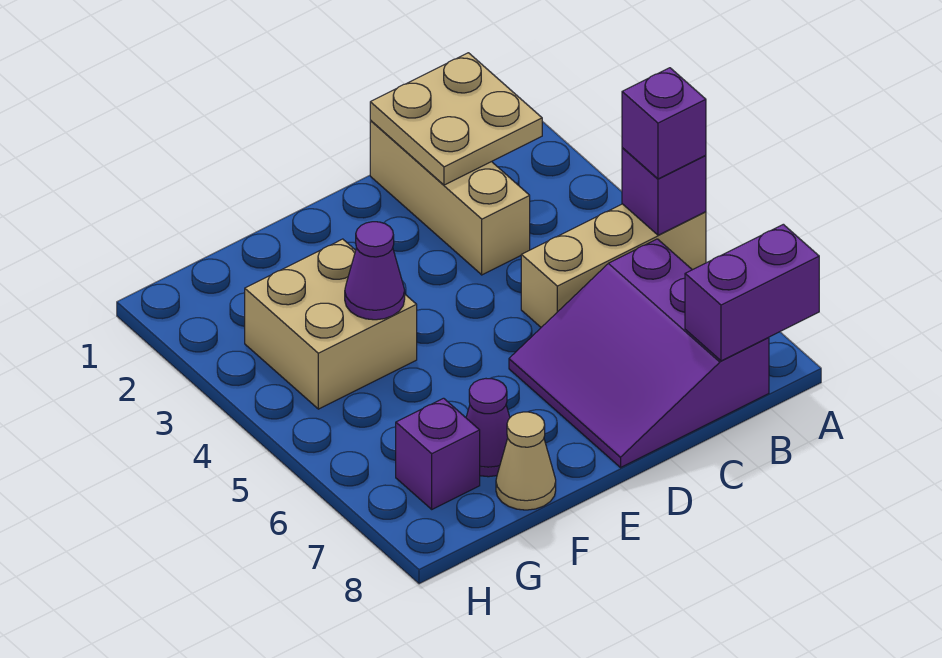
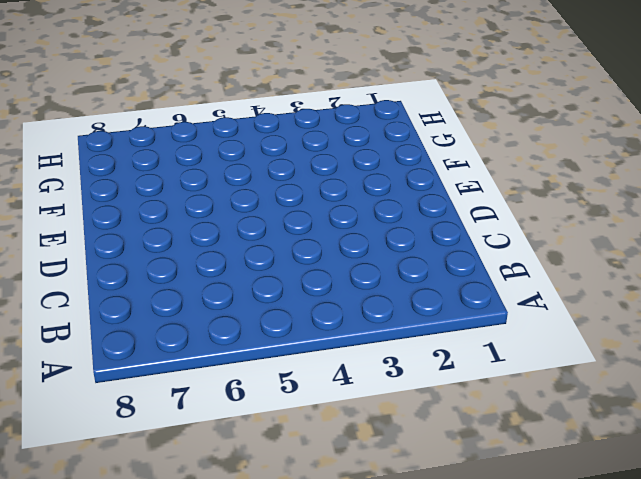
none -> tan brick A5:C5 level 1
none -> purple slope B6:D8 level 1 top B
none -> tan brick C1:C3 level 1

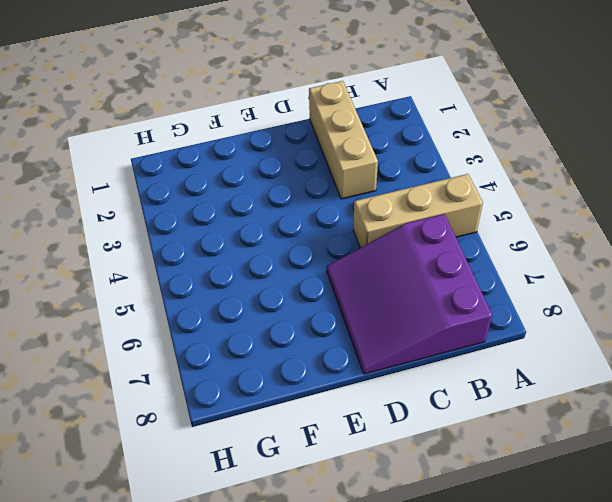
none -> tan brick F3:G4 level 1
none -> purple cone F7 level 1
none -> tan cone F8 level 1

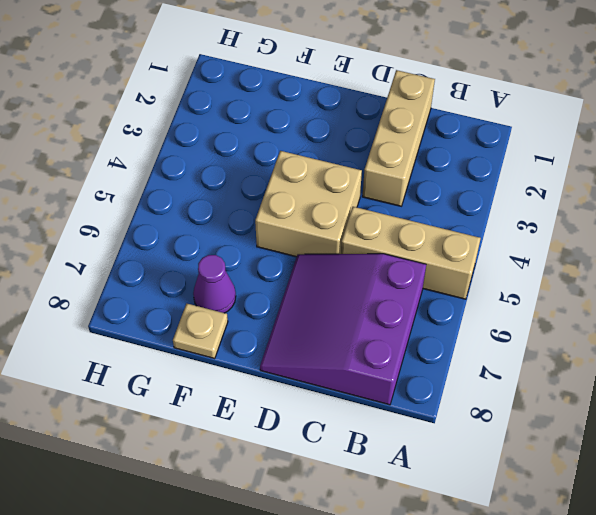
tan brick D4:E5 level 1 -> tan brick F3:G4 level 1
tan plate F8 level 1 -> tan cone F8 level 1
none -> purple brick G7 level 1
none -> purple brick A5 level 2
none -> purple brick A8:B8 level 2

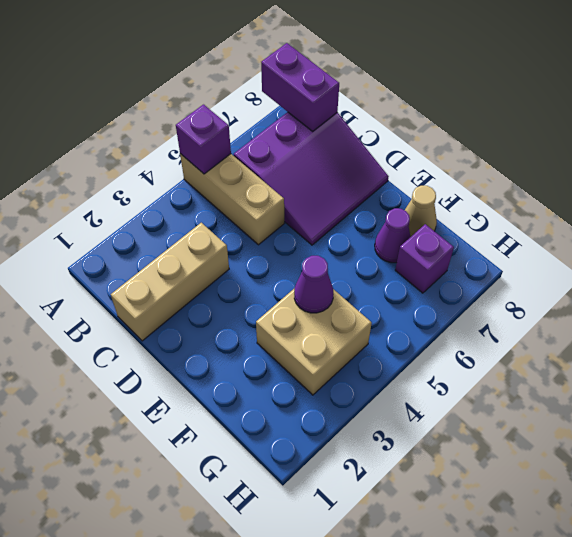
none -> tan plate B1:C2 level 2
none -> purple brick A5 level 3

